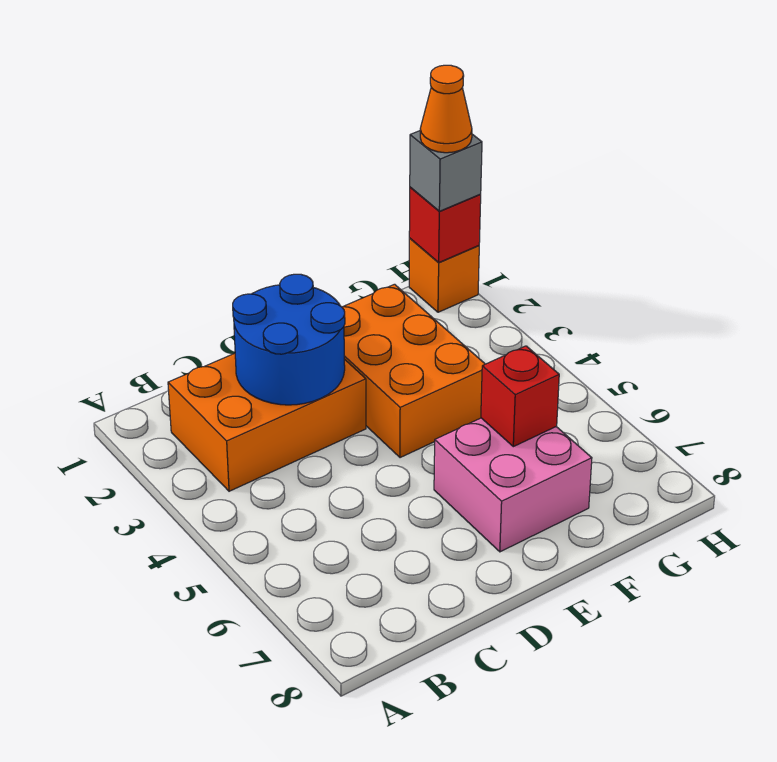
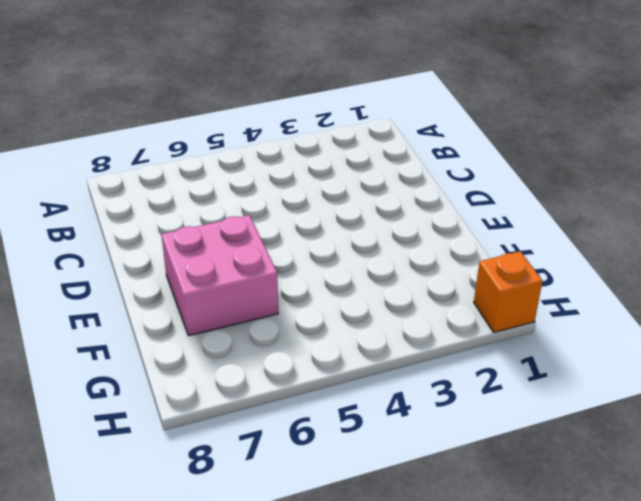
none -> orange brick B2:D3 level 1
none -> orange brick E2:F4 level 1

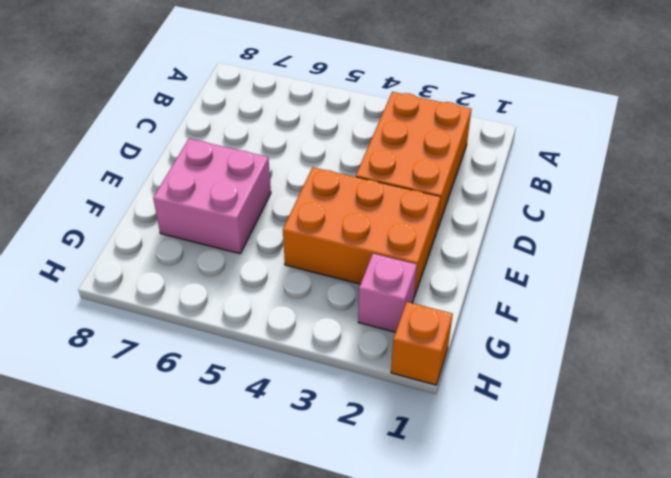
pink brick G2 level 1 -> none
none -> blue round brick C2:D3 level 2
none -> red brick F6 level 2

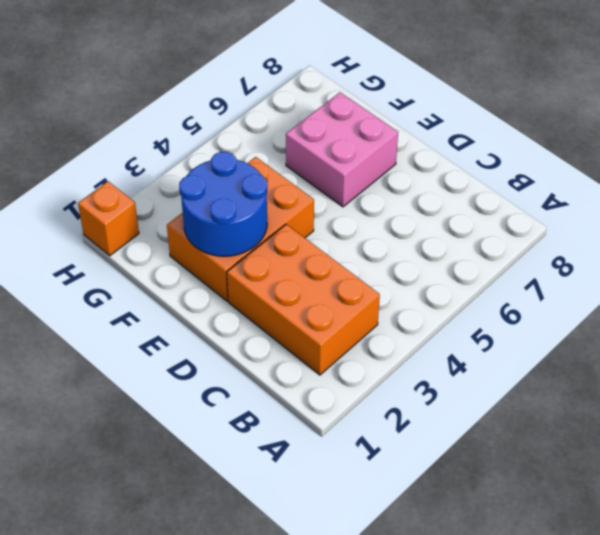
blue round brick E2:F3 level 2 -> blue round brick C2:D3 level 2
none -> red brick F6 level 2
none -> red brick H1 level 2

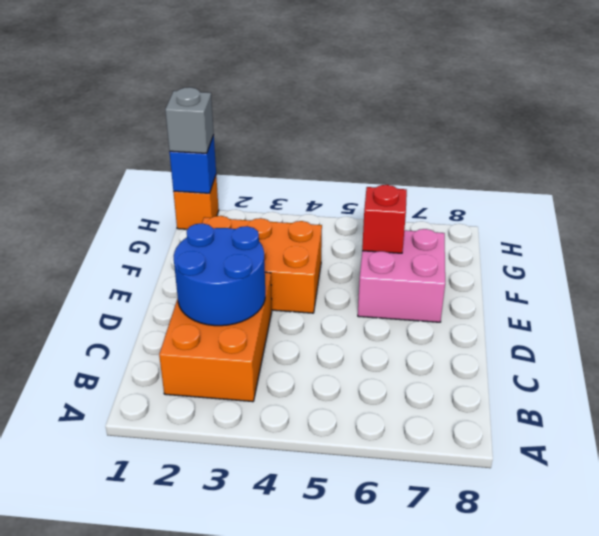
blue brick H1 level 2 -> red brick H1 level 2
none -> orange cone H1 level 4

